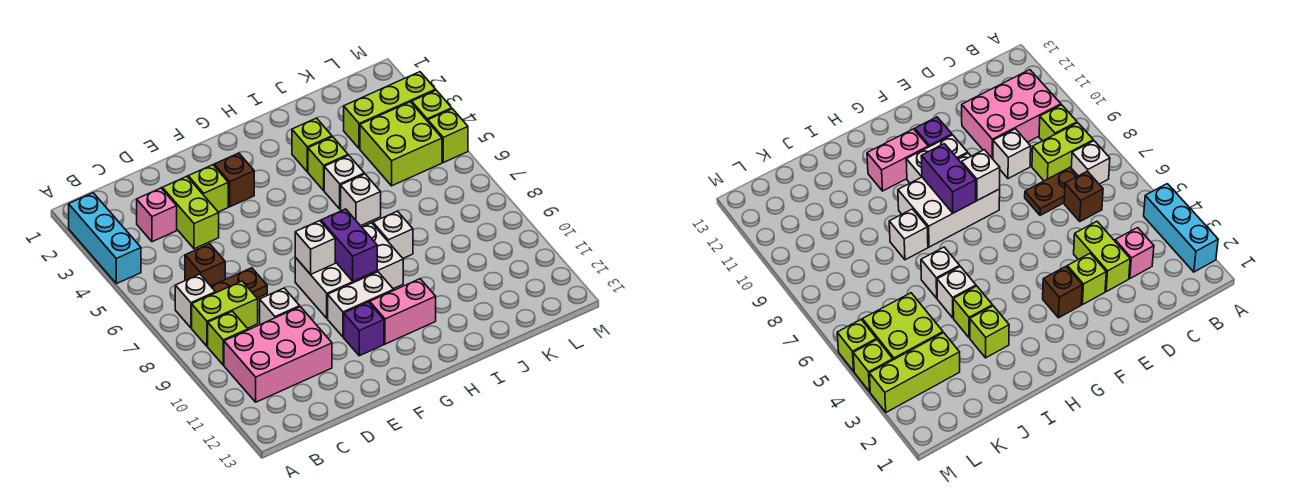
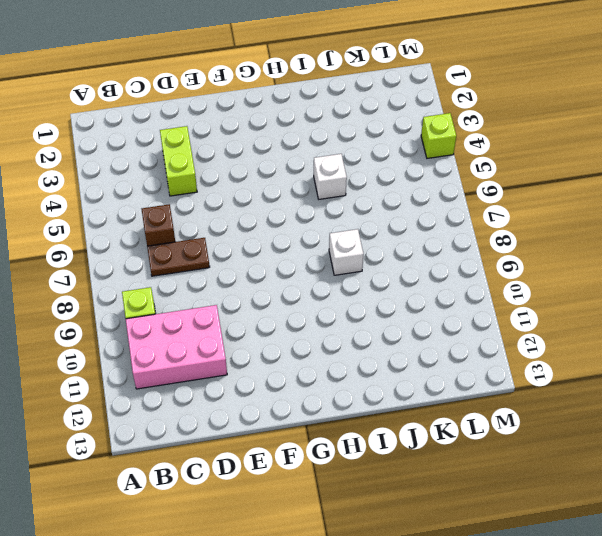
none -> cyan brick A2:A4 level 1
none -> white brick B7 level 1
none -> lime brick B8:C8 level 1

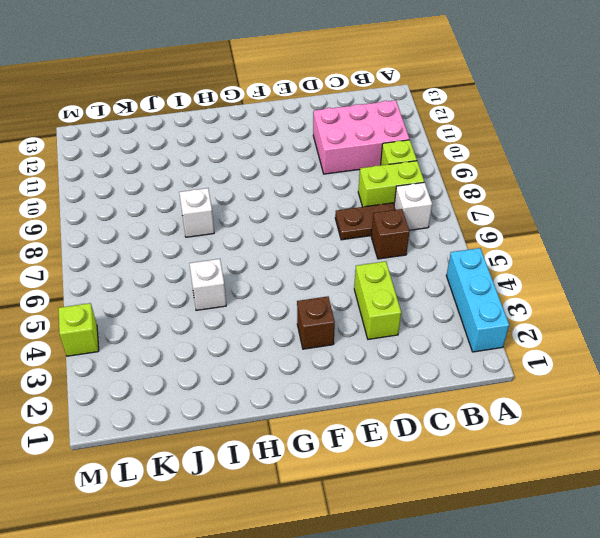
none -> pink brick C3 level 1
none -> white brick D9 level 1
none -> lime brick E3 level 1

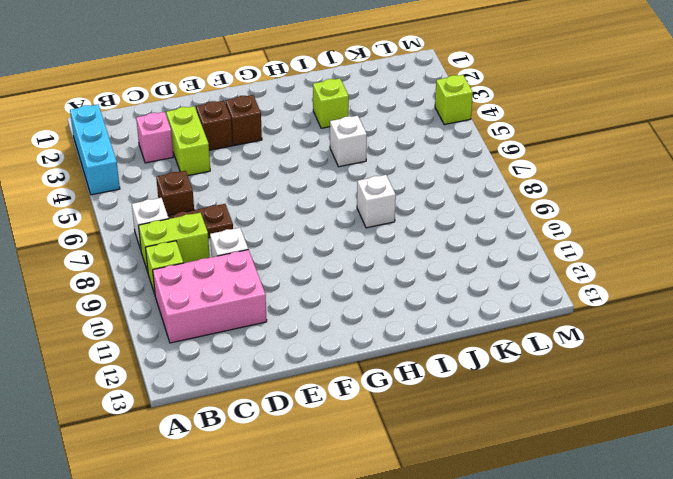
brown brick E3 level 1 -> lime brick E3 level 1
none -> white brick F8:H9 level 1
none -> white brick F10:G10 level 1
none -> purple brick F11 level 1

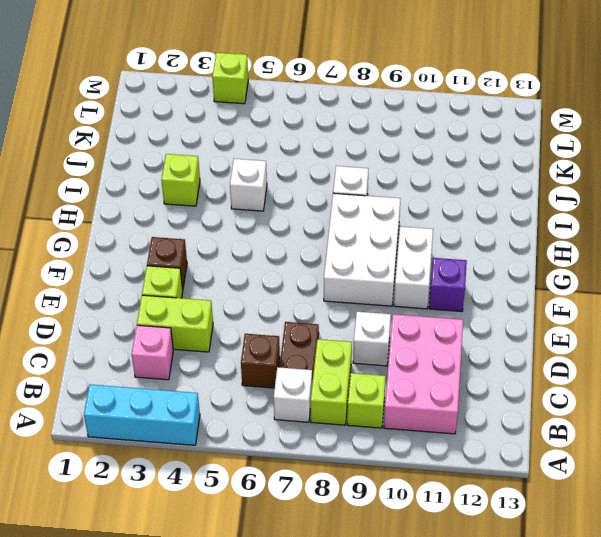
none -> pink brick G11:H11 level 1
none -> lime brick I4 level 1
none -> white brick I6 level 1

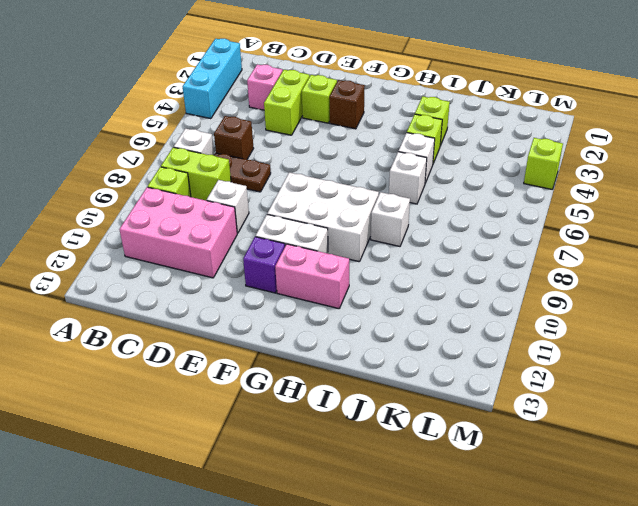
none -> lime brick K3:M3 level 1
none -> lime brick K4:L5 level 1
none -> lime brick M5 level 1

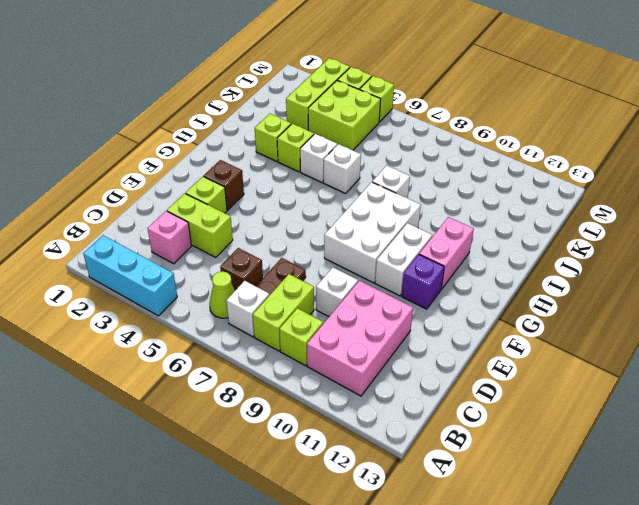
lime cone B6 level 1 -> none
none -> white brick F8 level 2
none -> purple brick G8:G9 level 2

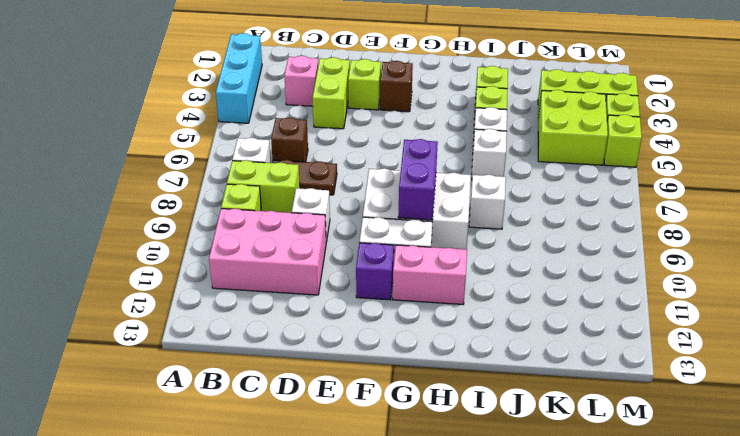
none -> white brick F8 level 2

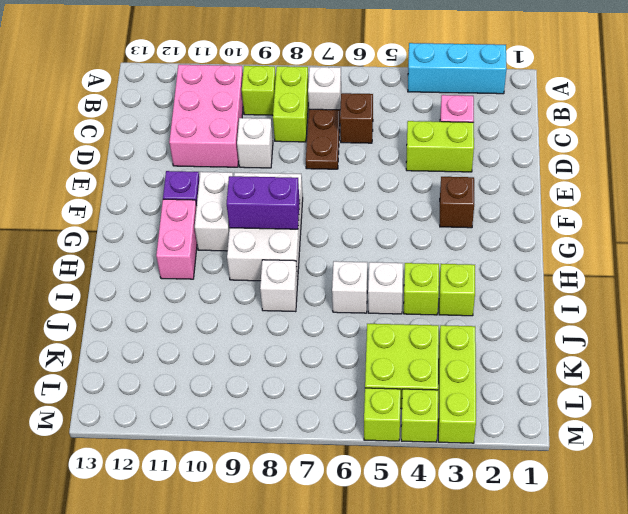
none -> lime brick E3 level 1
none -> white brick F8 level 2

